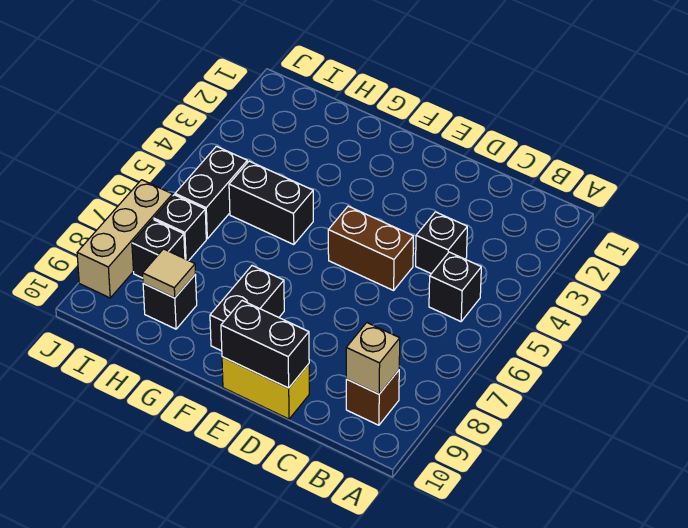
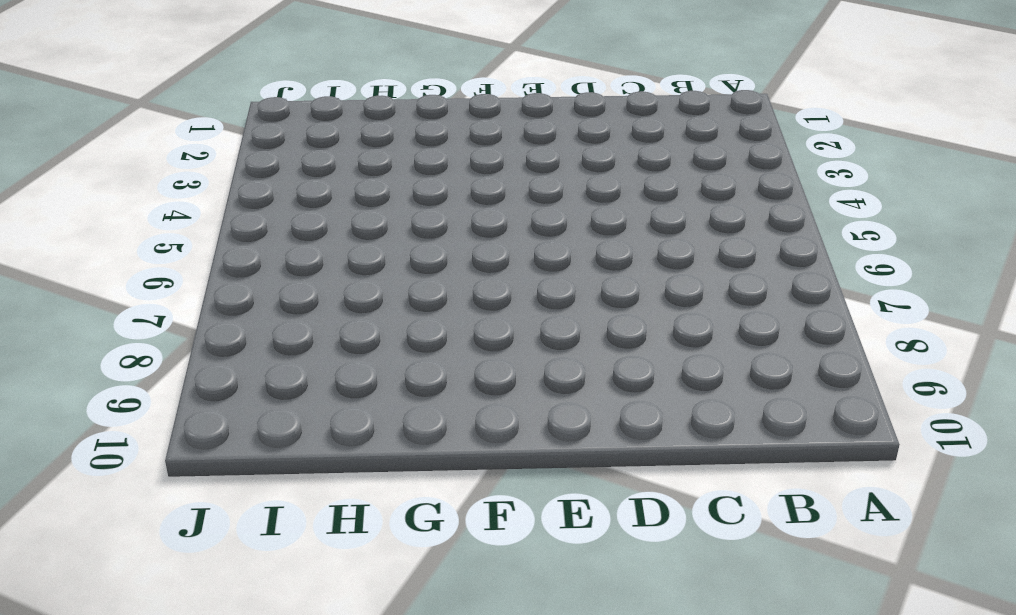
none -> black brick B5 level 1
none -> brown brick B9 level 1
none -> black brick C4 level 1

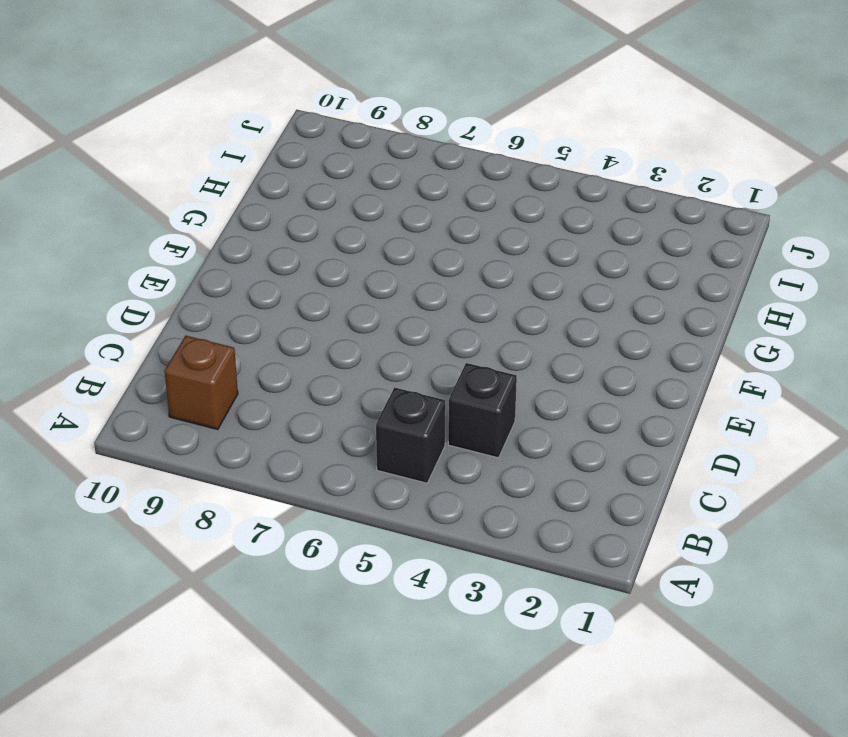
none -> brown brick D5:E5 level 1
none -> yellow brick D10:E10 level 1
none -> black brick F8:F9 level 1

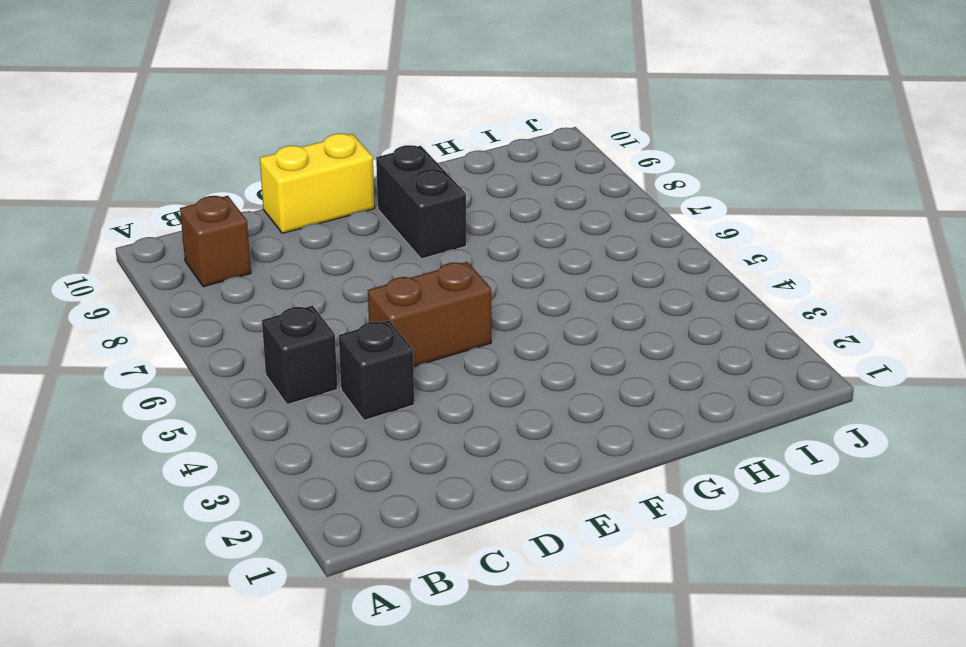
none -> black brick G5:H5 level 1
none -> black brick H9 level 1
none -> black brick I5:I6 level 1

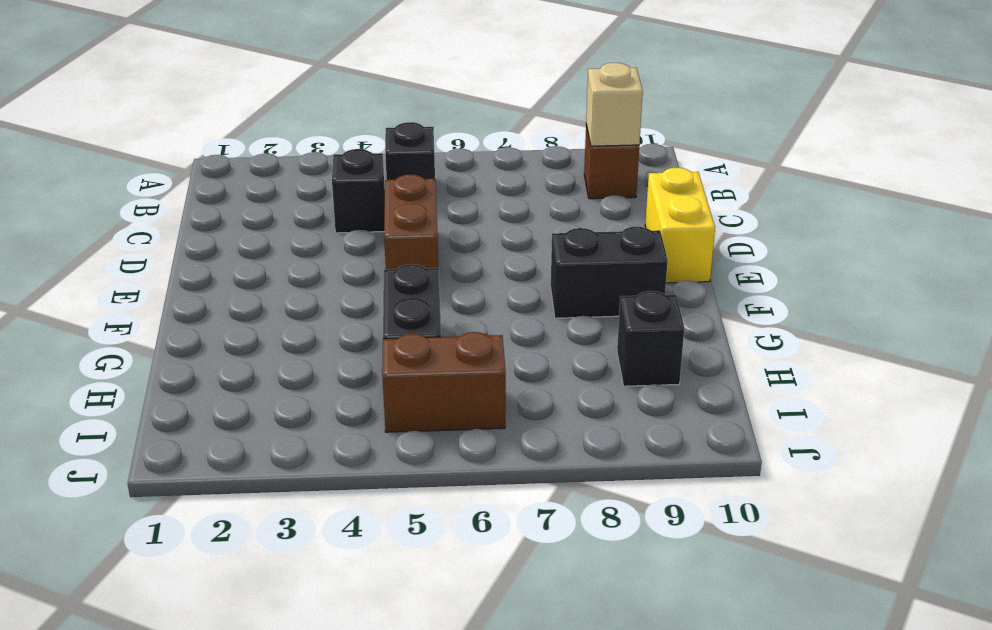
brown brick I5:I6 level 1 -> black brick I5:I6 level 1
none -> black brick I7 level 1
none -> black brick I8 level 1
none -> tan brick J7:J9 level 1

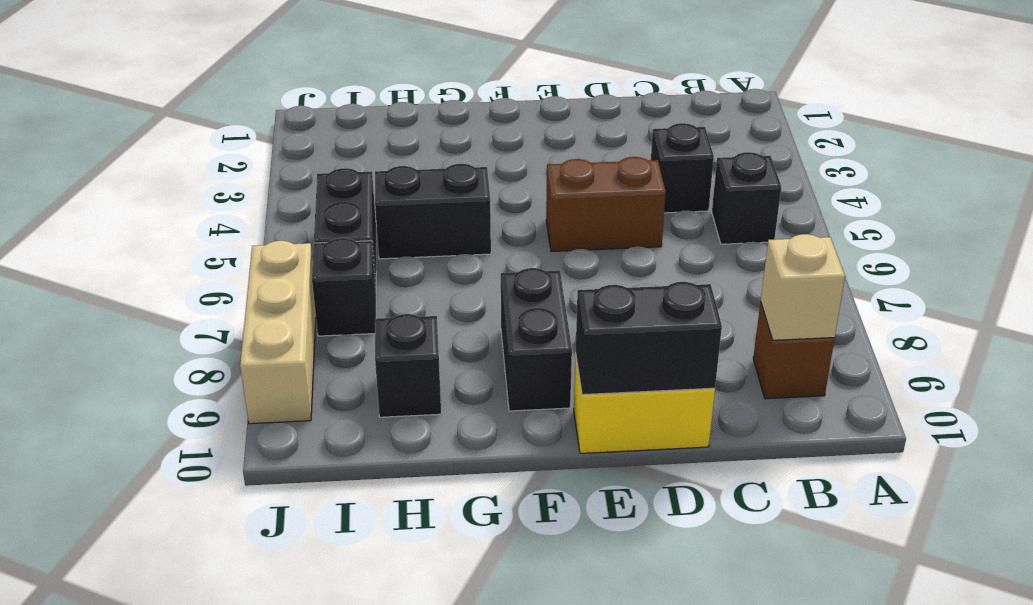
none -> black brick I8 level 1
none -> tan tile H9 level 2

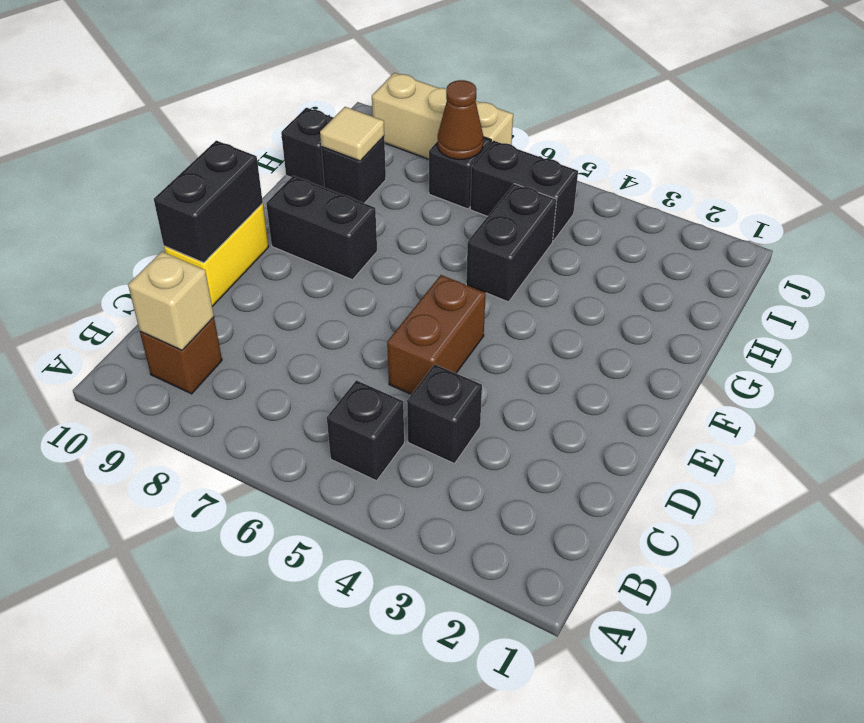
black brick H10 level 1 -> black brick I8 level 1
brown cone I7 level 2 -> none

